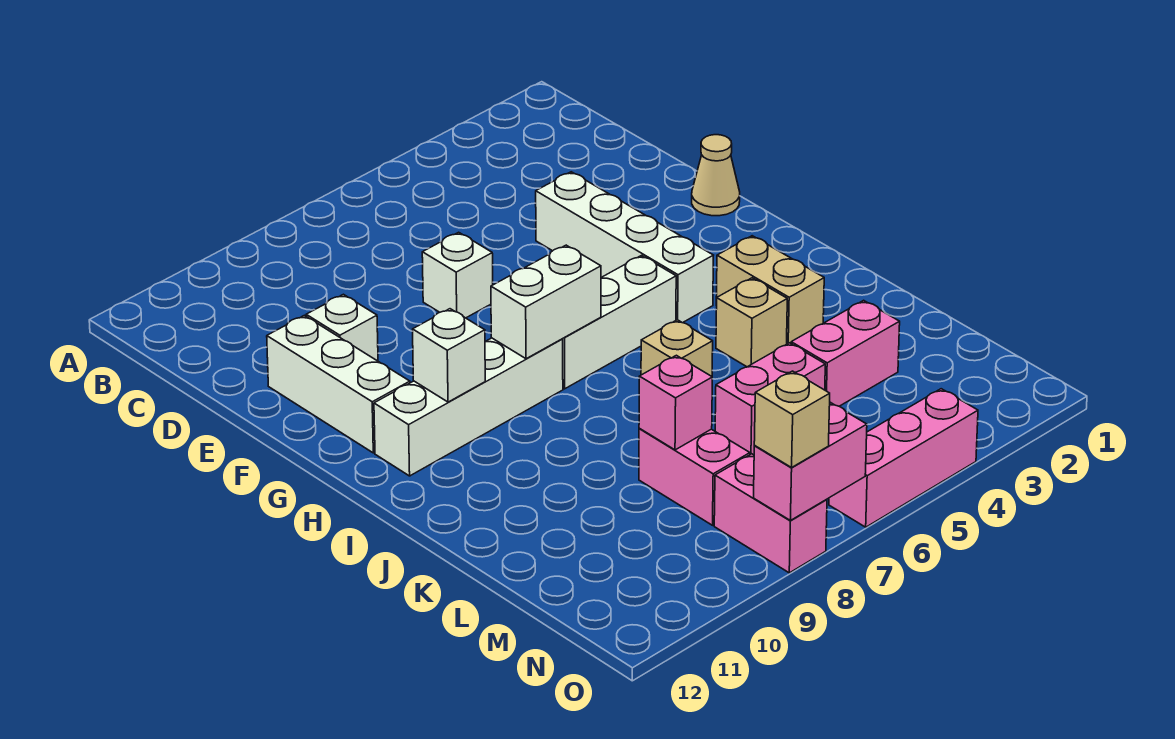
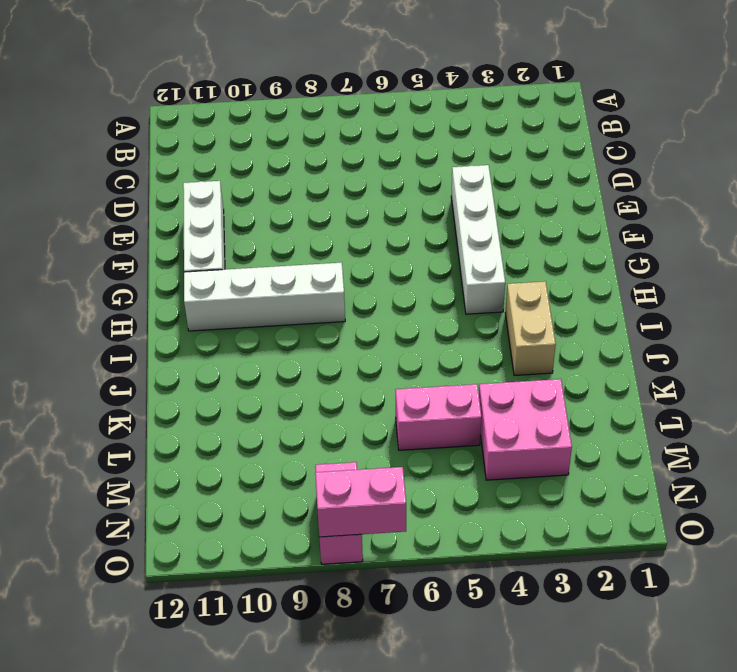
pink brick L3:M4 level 1 -> pink brick L3:L4 level 1
none -> white brick E7 level 1
none -> white brick E10 level 1
none -> tan cone F1 level 1

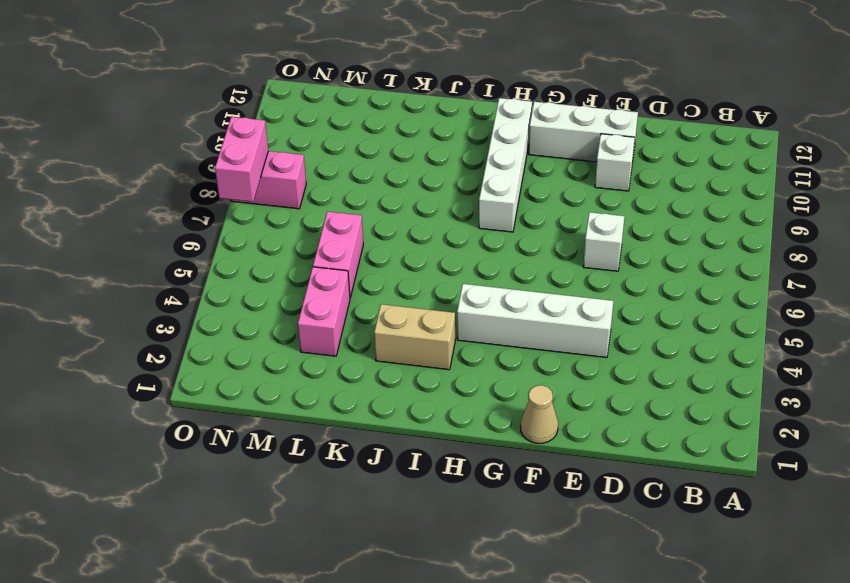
none -> white brick H5:H7 level 1
none -> tan brick J4 level 1
none -> tan brick J6 level 1

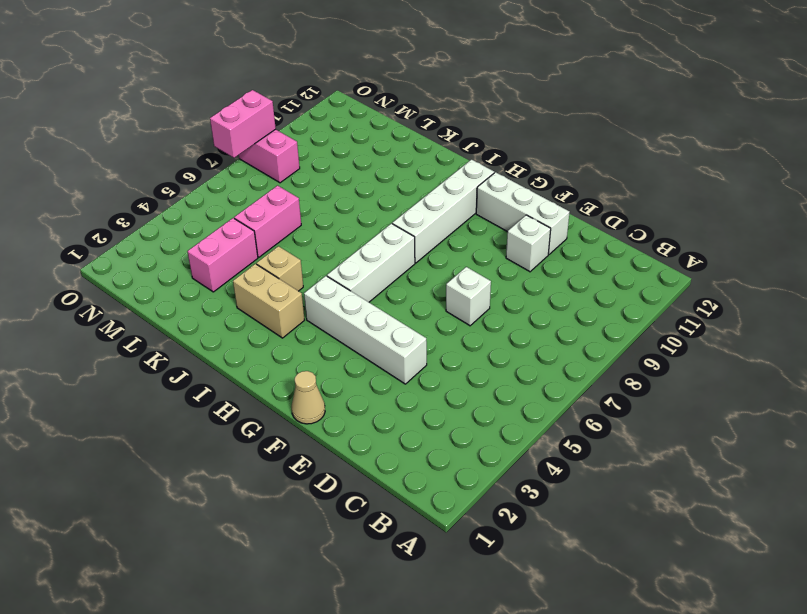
none -> tan brick J6 level 1
none -> pink brick L8:M8 level 1
none -> pink brick O4:O6 level 1

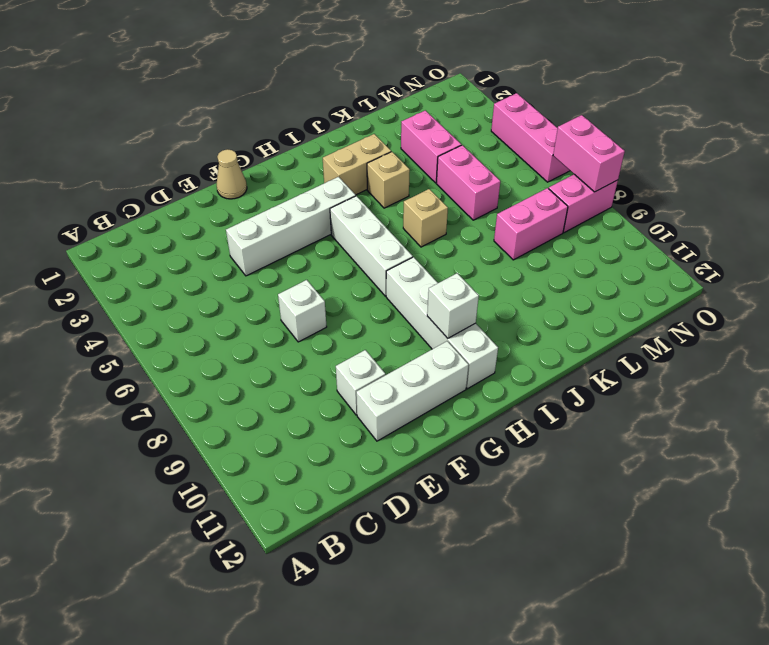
none -> white brick H7:H8 level 2
none -> pink brick L8 level 2
none -> tan brick O8 level 3

